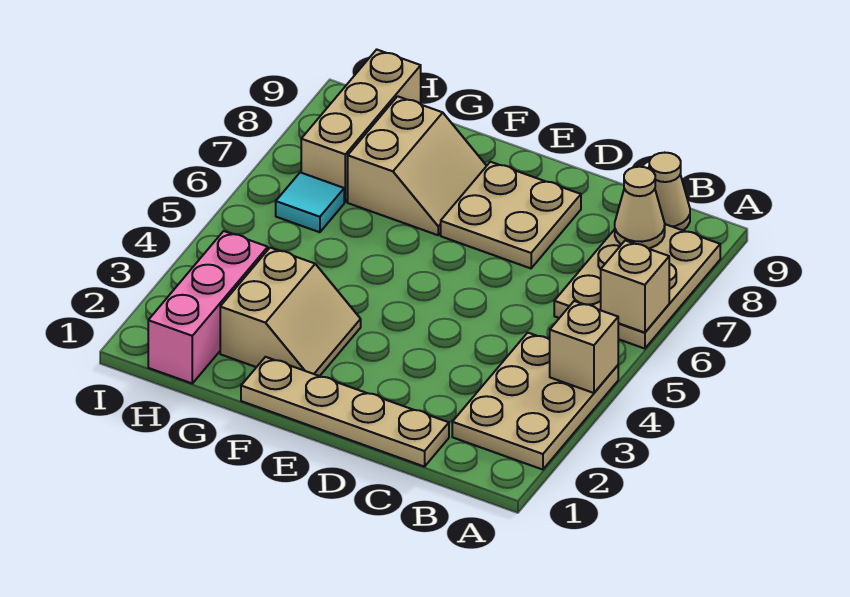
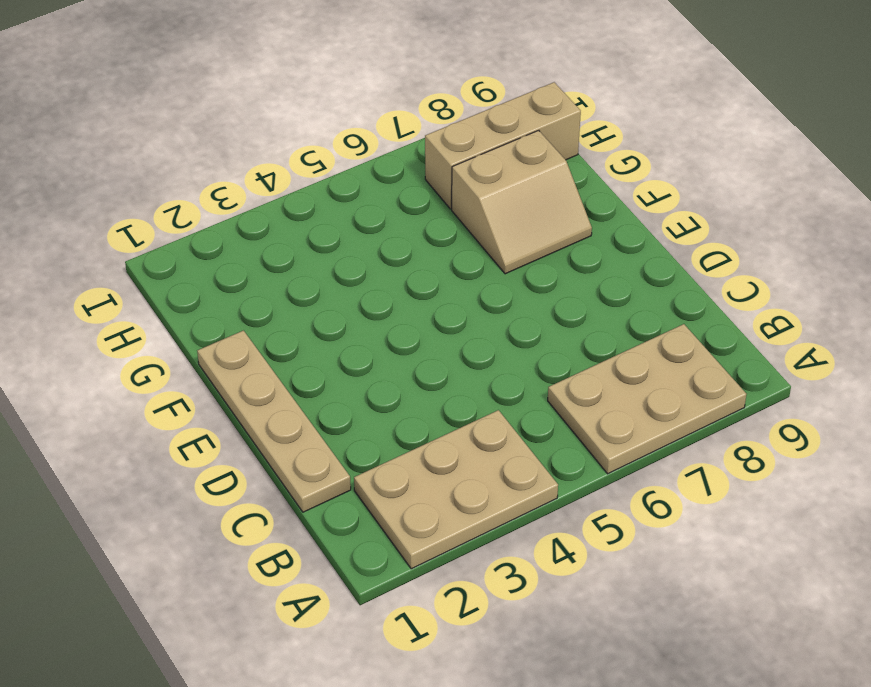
none -> tan cone B9 level 1
none -> tan plate D7:E8 level 1
none -> tan slope F2:G3 level 1 top G

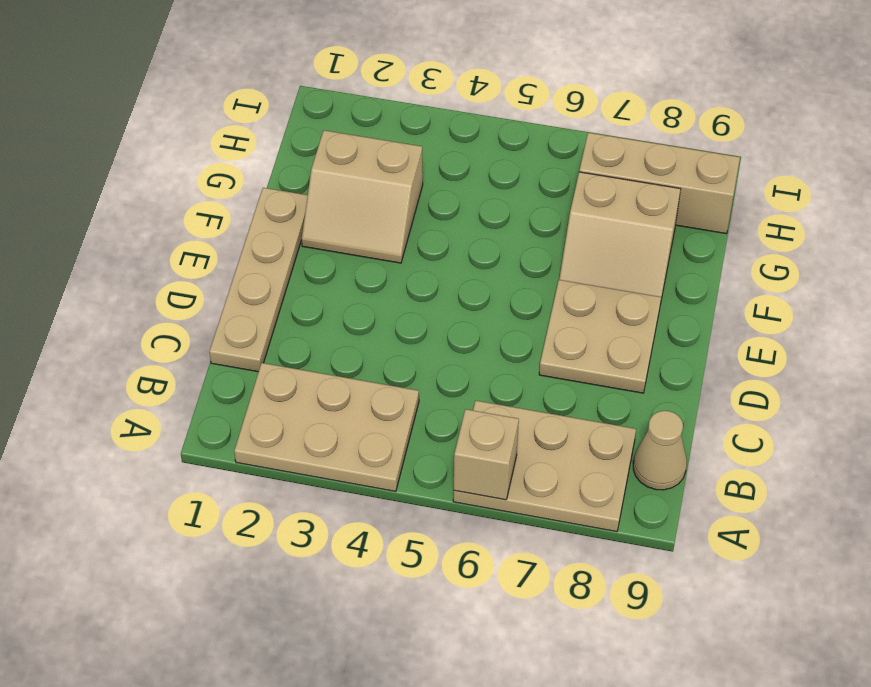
none -> pink brick H1:H3 level 1
none -> cyan tile H6 level 1
none -> tan brick A4 level 2

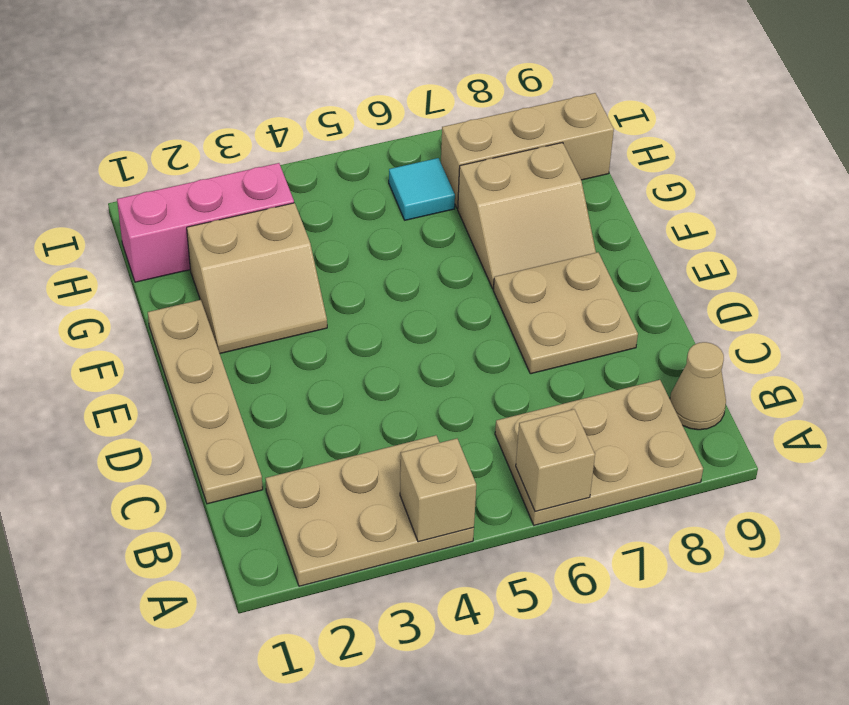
none -> tan cone B8 level 2

